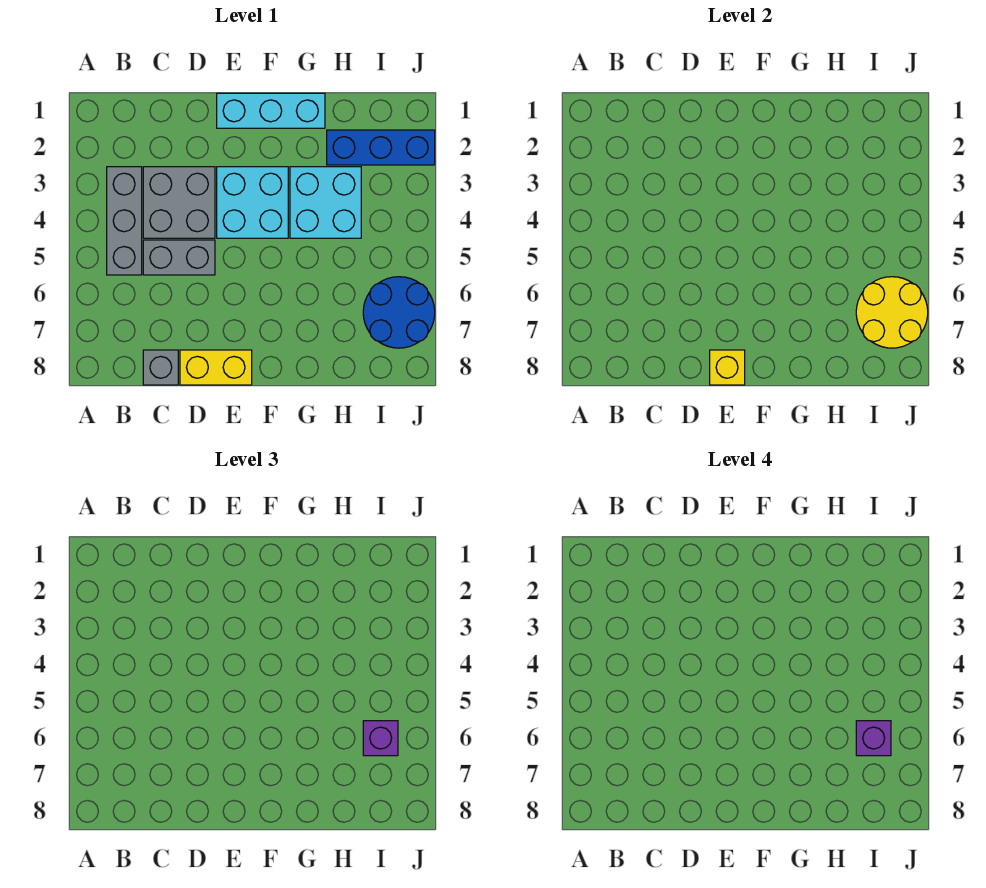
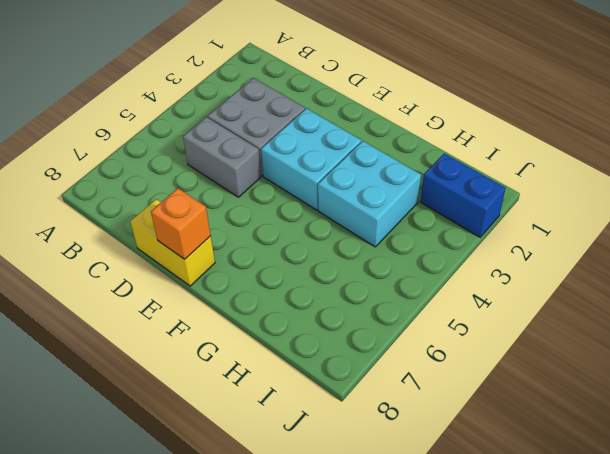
orange brick E8 level 2 -> yellow brick E8 level 2
blue brick I2:J2 level 1 -> blue brick H2:J2 level 1
none -> grey brick B3:B5 level 1
none -> grey brick C8 level 1
none -> cyan brick E1:G1 level 1

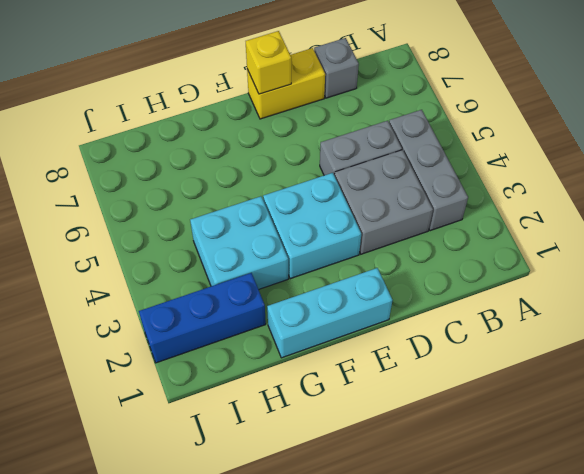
none -> blue round brick I6:J7 level 1
none -> yellow round brick I6:J7 level 2
none -> purple brick I6 level 3

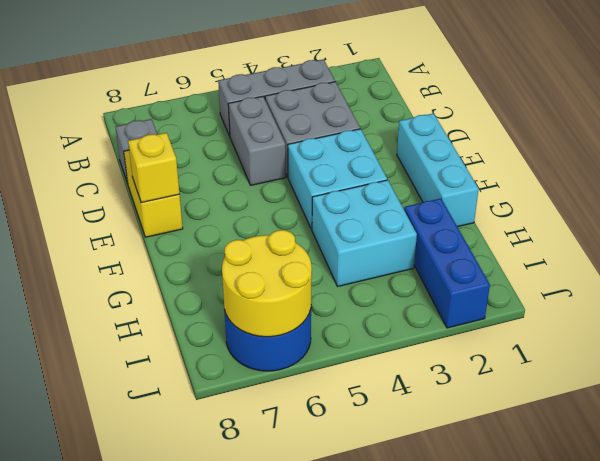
none -> purple brick I6 level 3
none -> purple brick I6 level 4

